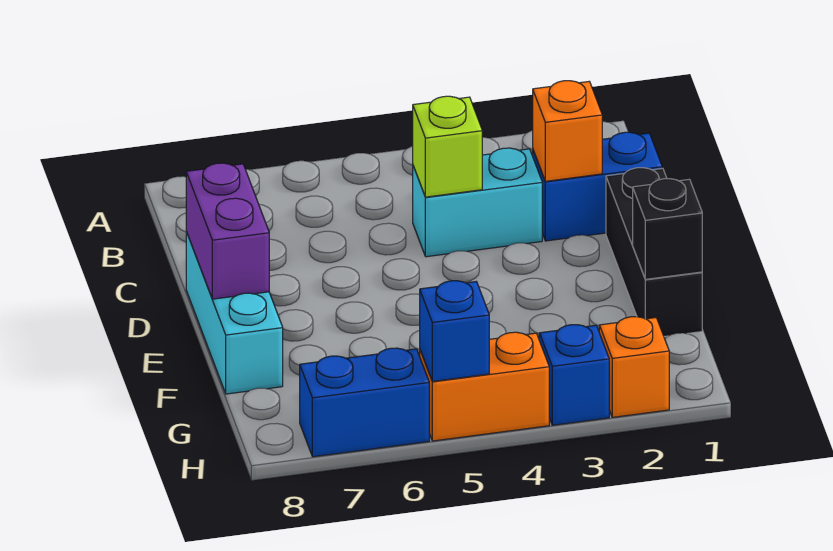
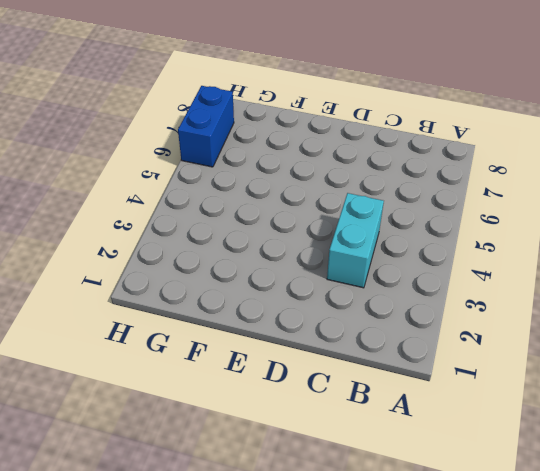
none -> blue brick C1:C2 level 1
none -> black brick D1:F1 level 1
none -> cyan brick D8:F8 level 1

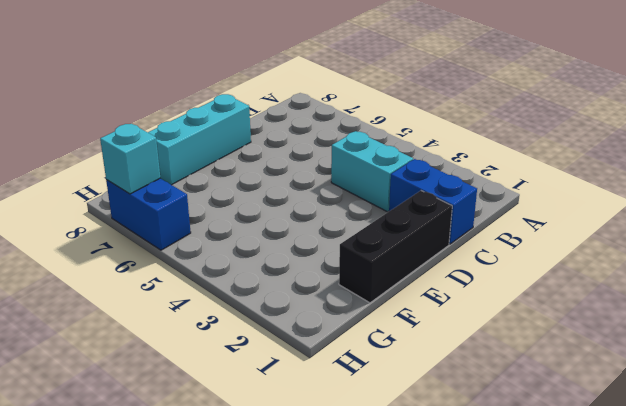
cyan brick H7 level 2 -> none
none -> orange brick H2 level 1
none -> blue brick H3 level 1
none -> orange brick H4:H5 level 1

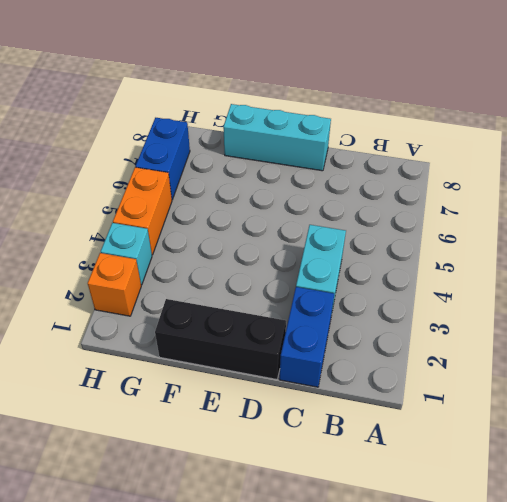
cyan brick H3 level 1 -> blue brick H3 level 1
none -> orange brick C2 level 2
none -> lime brick C4 level 2
none -> purple brick D8:E8 level 2

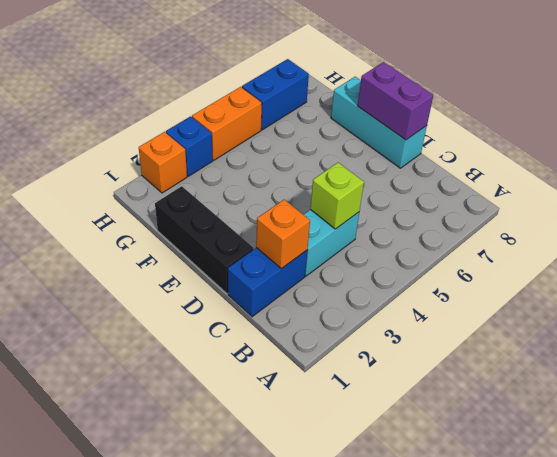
none -> black brick F1 level 2
none -> blue brick H5 level 2

